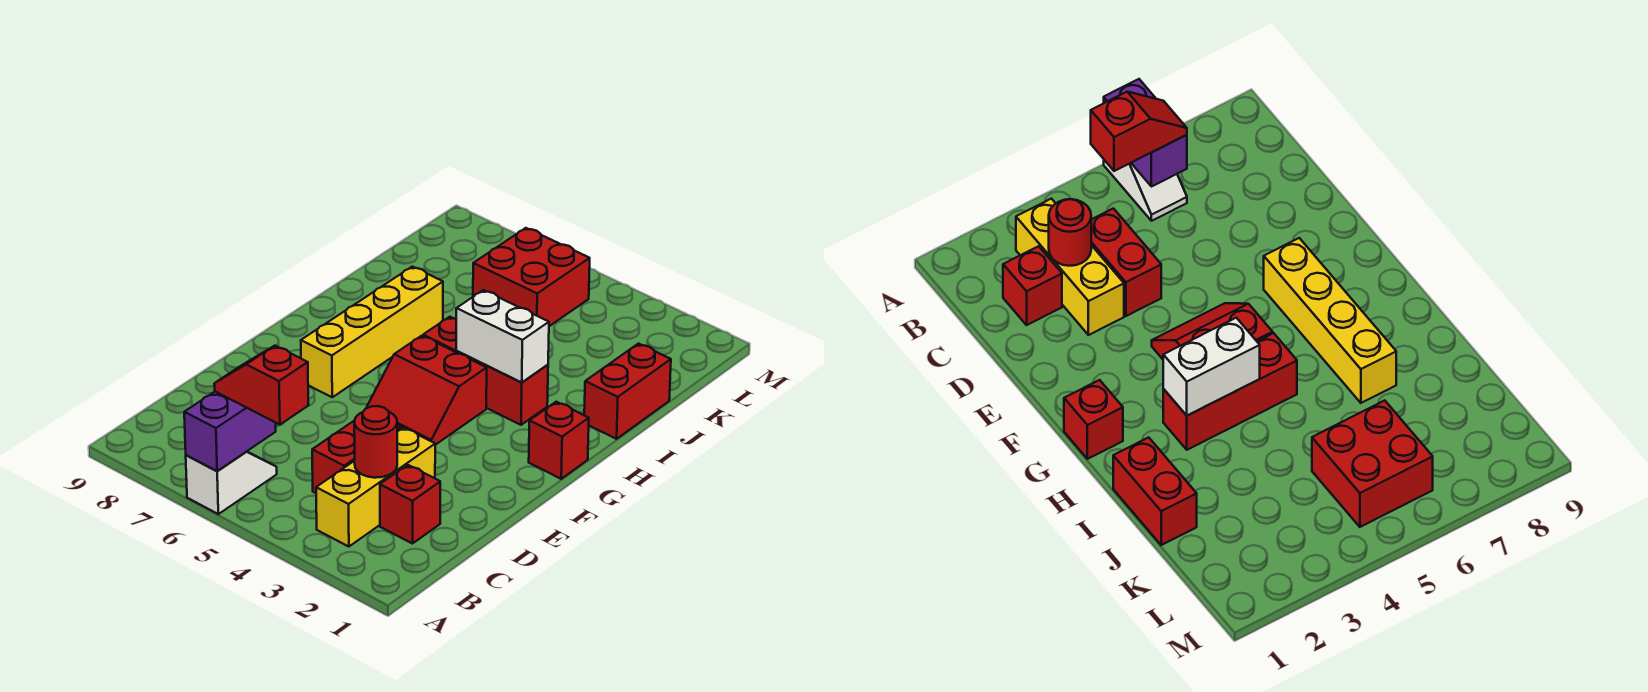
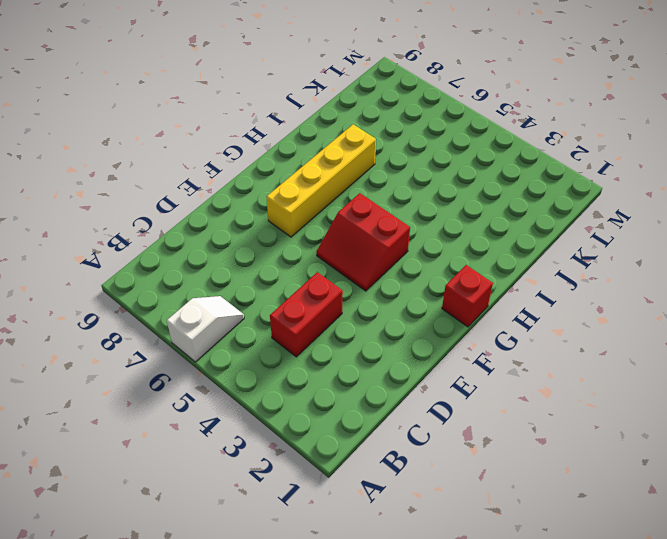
none -> yellow brick B3:D3 level 1
none -> red brick C2 level 1
none -> red brick H3:H5 level 1

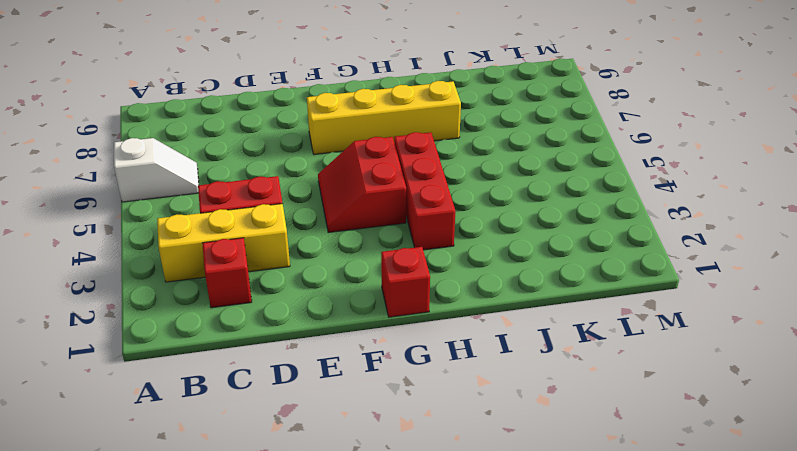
none -> red brick I1:J1 level 1
none -> red brick K5:L6 level 1
none -> purple brick A6:B6 level 2

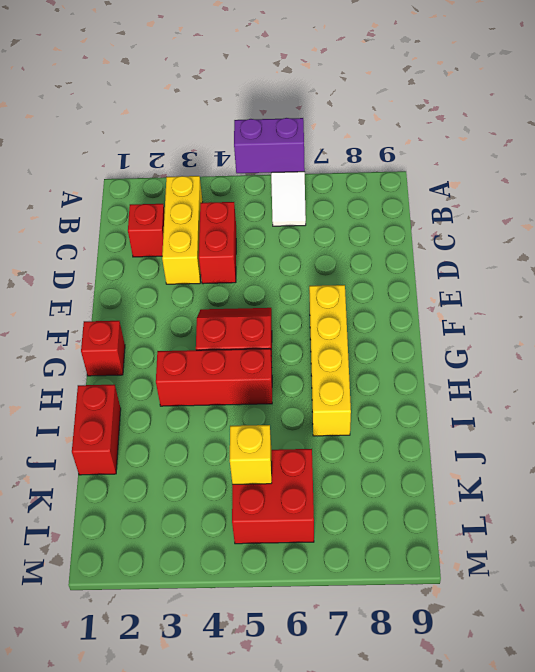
purple brick A5:A6 level 2 -> purple brick A6:B6 level 2
yellow brick K5 level 2 -> none
none -> red round brick C3 level 2
none -> white brick H3:H4 level 2
none -> red slope B5:B6 level 3 top 5

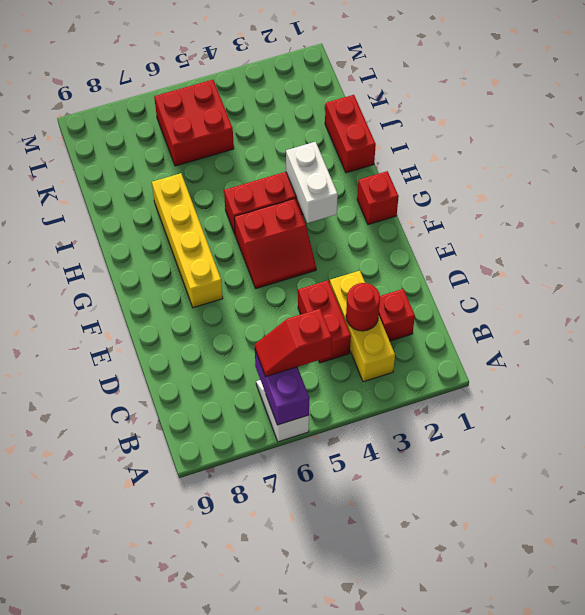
white brick G3:H3 level 2 -> white brick H3:H4 level 2

